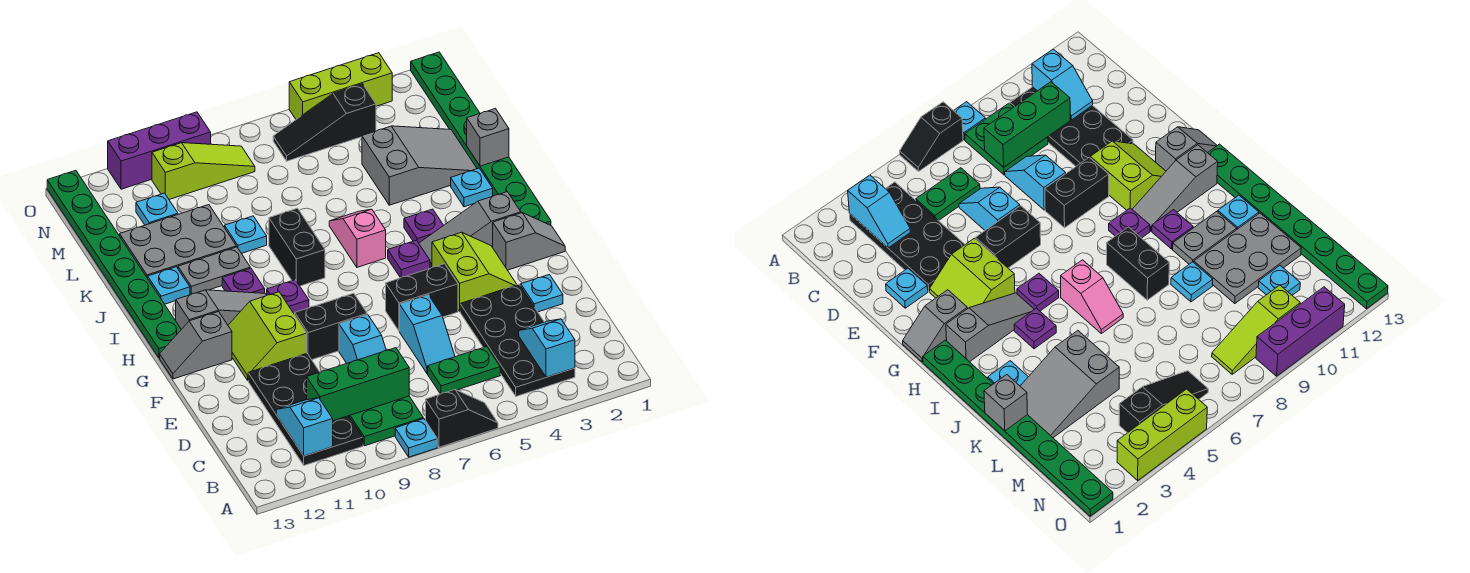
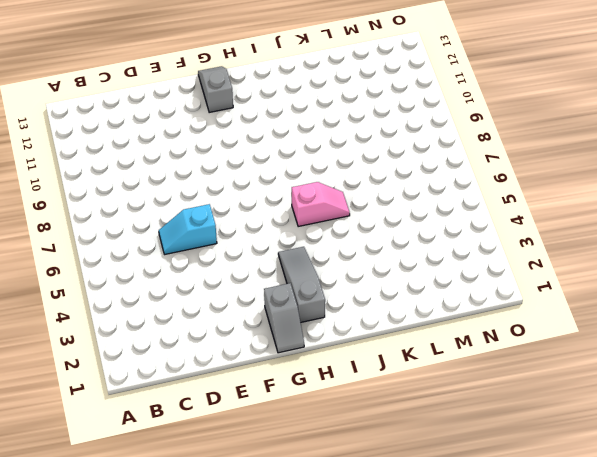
none -> black slope A6:A7 level 1 top 7
none -> cyan plate A8 level 1
none -> black plate B3:E4 level 1
none -> green plate B8:C9 level 1

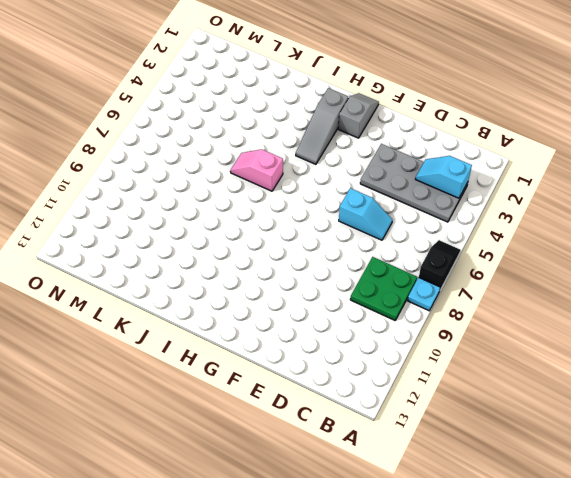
grey plate B3:E4 level 1 -> black plate B3:E4 level 1
none -> black plate B10:E11 level 1
none -> green plate C5:C6 level 1
none -> cyan slope D8:E8 level 1 top E
none -> cyan plate E2 level 1

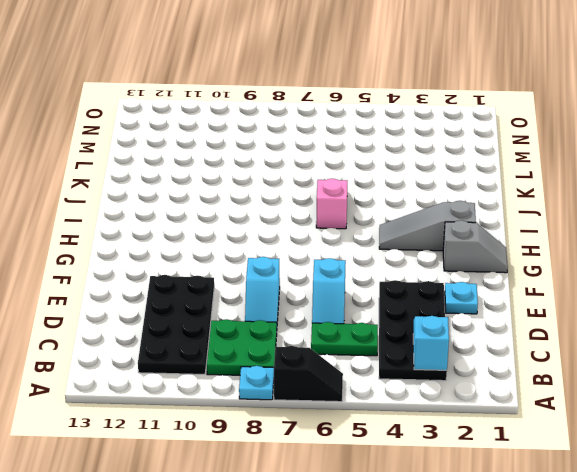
none -> lime slope F3:G4 level 1 top 4
none -> black brick F5:F6 level 1
none -> black brick F8:F9 level 1
none -> lime slope F10:G11 level 1 top 10

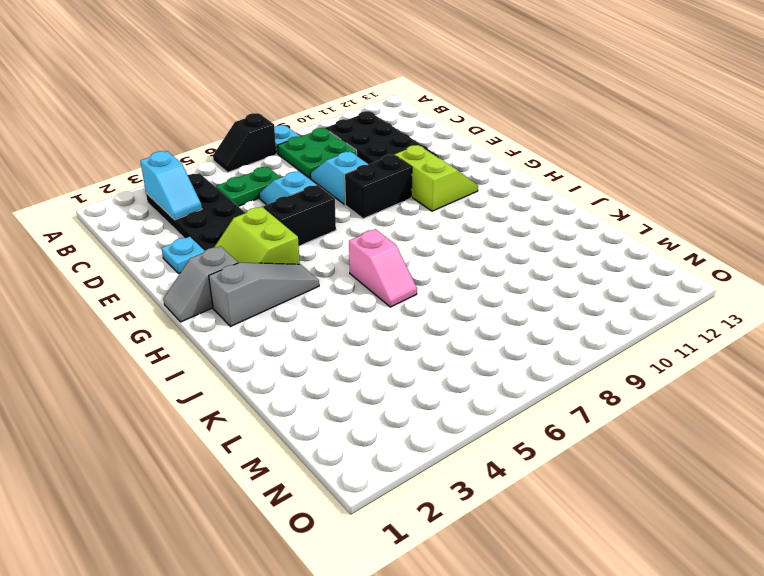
none -> grey slope G12:G13 level 1 top 12
none -> green plate H1:O1 level 1
none -> purple plate H5 level 1
none -> purple plate H9 level 1

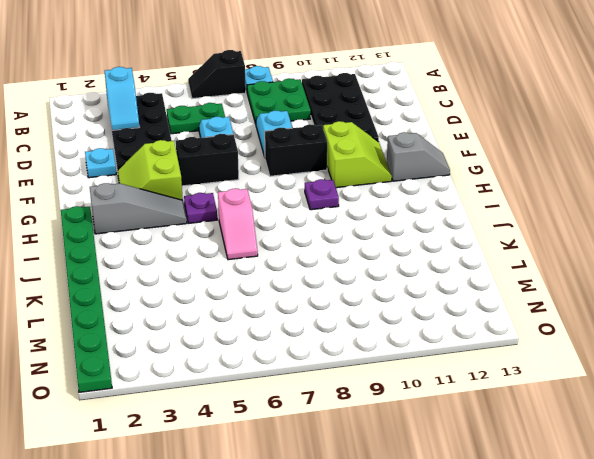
none -> grey slope G1:G2 level 1 top 2
none -> grey slope H10:H12 level 1 top 12
none -> green plate H13:O13 level 1
none -> purple plate I4 level 1

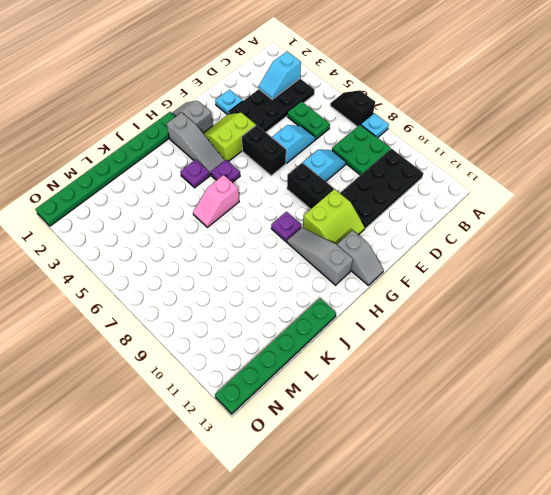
green plate J13:O13 level 1 -> green plate H13:O13 level 1
none -> black brick I8:J8 level 1
none -> purple plate I10 level 1
none -> cyan plate J2 level 1
none -> grey plate J10:J11 level 1

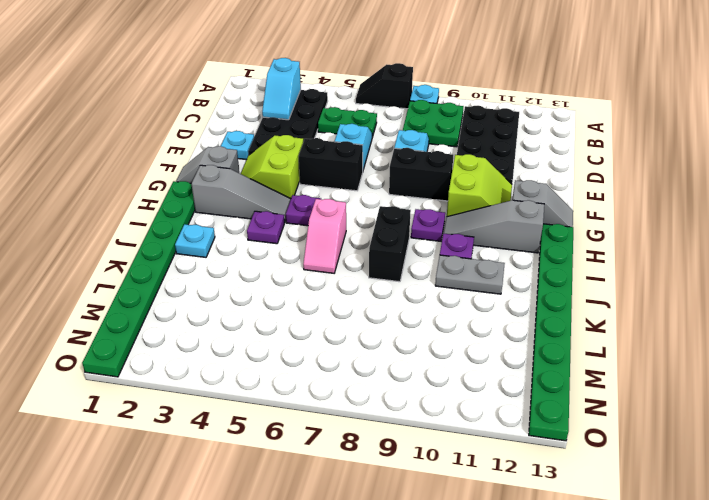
none -> cyan plate J12 level 1
none -> grey slope K2:L4 level 1 top 4
none -> cyan plate K9 level 1
none -> grey plate K10:L12 level 1

